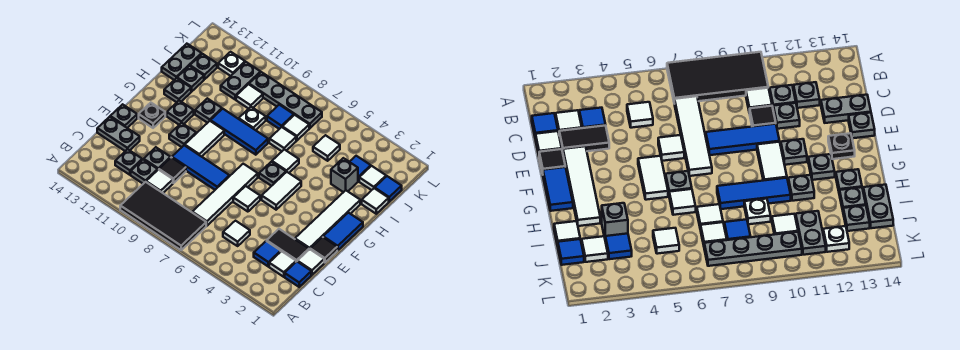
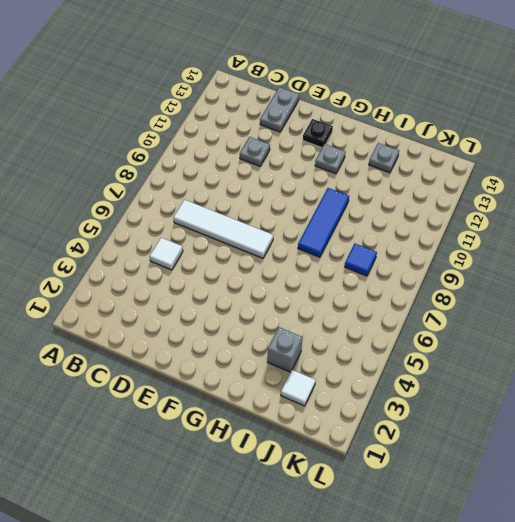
none -> black tile A7:B10 level 1
none -> blue tile C1 level 1
none -> white tile C2 level 1
none -> blue tile C3 level 1

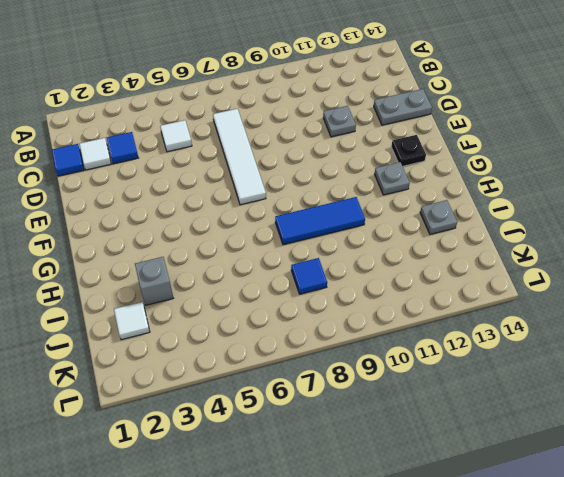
none -> black tile A7:B10 level 1
none -> white tile C10 level 1
none -> grey plate C11 level 1
none -> grey plate C12 level 1

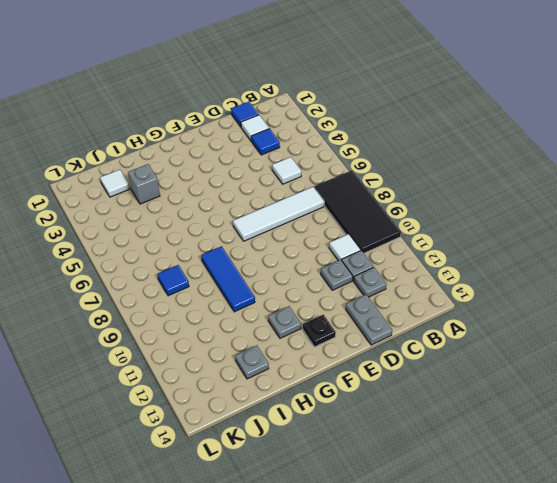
none -> white tile D1 level 1
none -> black tile D2:D3 level 1
none -> black tile D10 level 1
none -> black tile E1 level 1

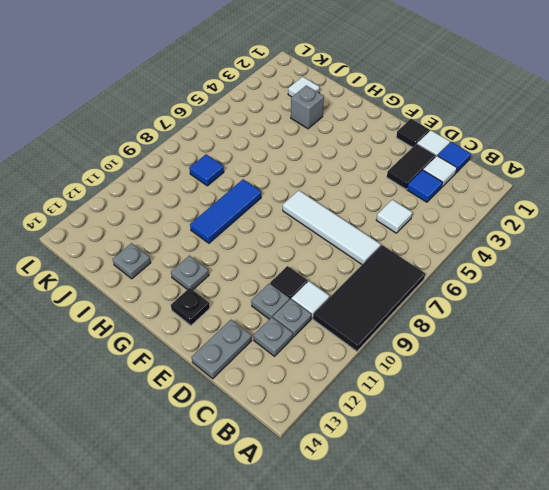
none -> white tile E2:H2 level 1
none -> white tile E6 level 1
none -> blue tile E8:E10 level 1
none -> grey plate E14 level 1

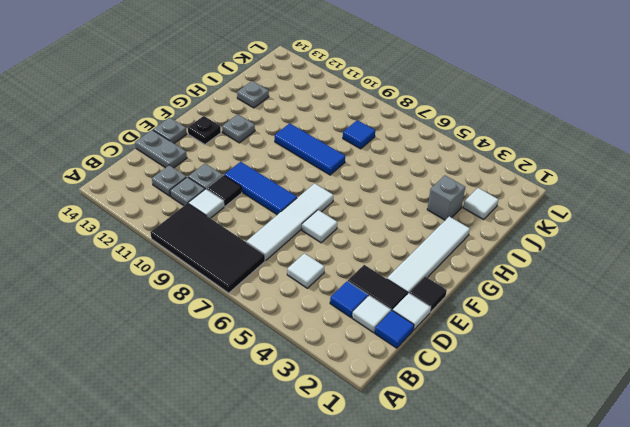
none -> blue tile F1:G1 level 1
none -> white tile F5:G5 level 1
none -> white tile F10:G10 level 1
none -> grey plate F11 level 1

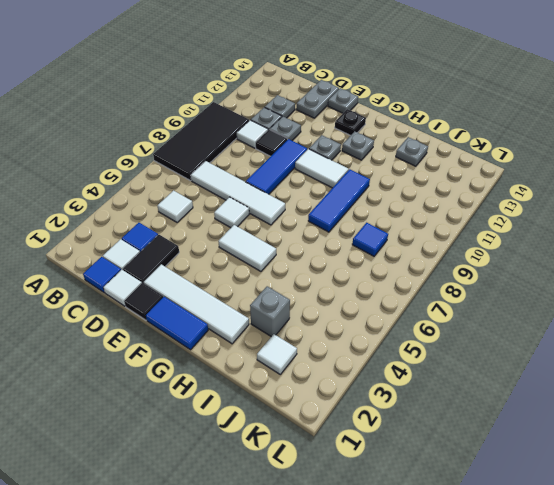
none -> grey plate G6 level 1
none -> white tile H6 level 1
none -> grey plate H11 level 1
none -> grey plate H13 level 1

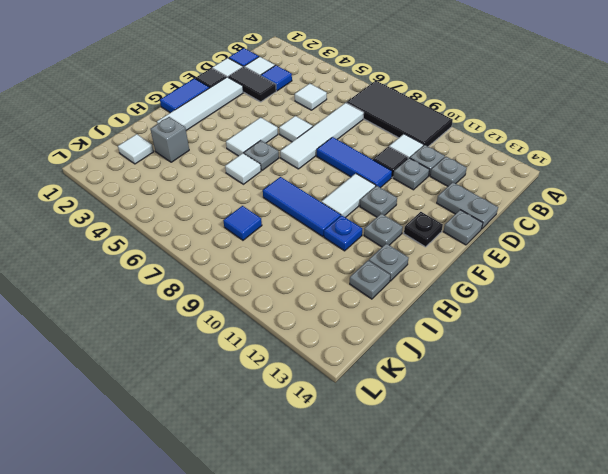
blue plate H11 level 1 -> grey plate H11 level 1
none -> white tile I1 level 1
none -> white tile I7 level 1
none -> white plate I9 level 1
none -> grey plate I14:J14 level 1

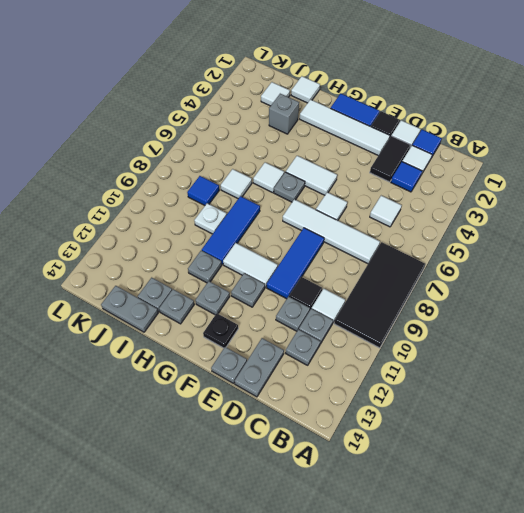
none -> blue tile J1 level 1
none -> blue tile J3 level 1
none -> white tile J5 level 1
none -> white tile J7 level 1

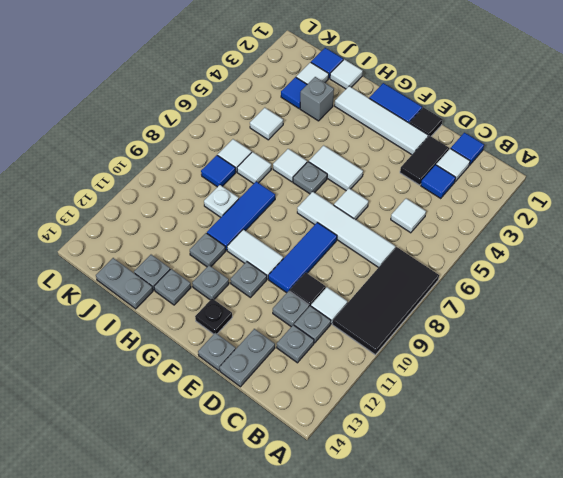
none -> white tile D1 level 1
none -> white tile J10 level 1
none -> grey plate J11:K11 level 1
none -> grey plate J13 level 1

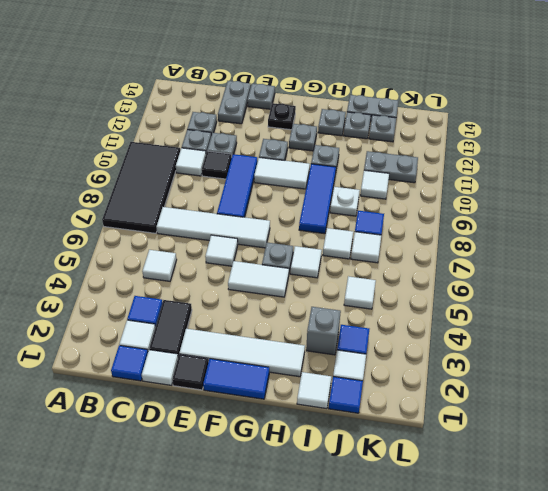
none -> grey plate K7:K10 level 1
none -> white plate K12 level 1

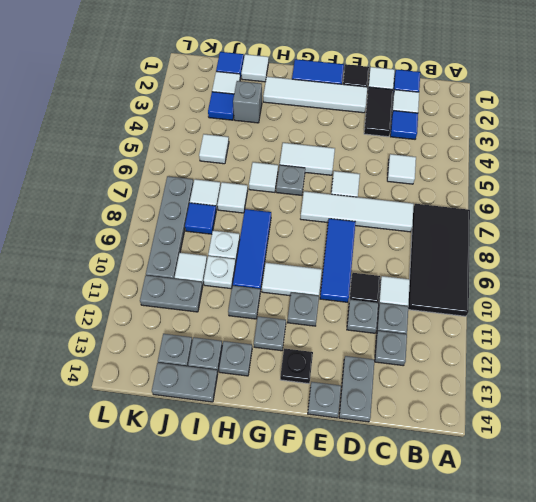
white plate I10 level 1 -> white plate K12 level 1

